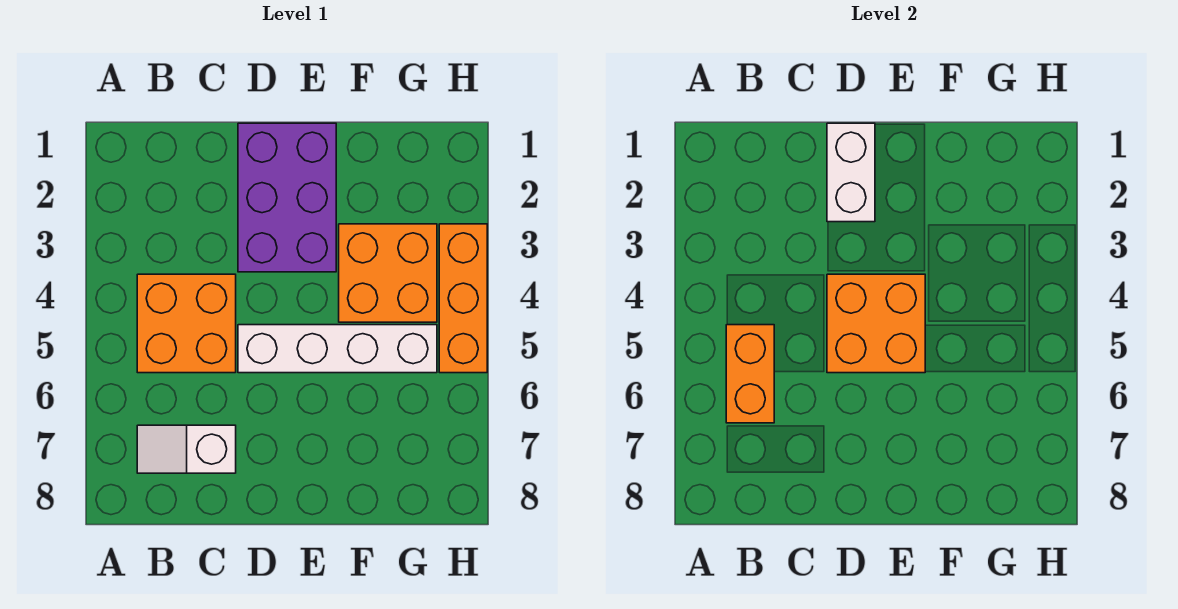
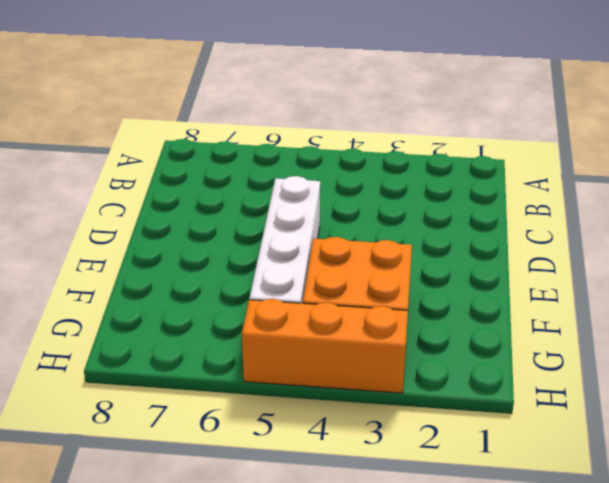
none -> orange brick B4:C5 level 1
none -> white slope B7:C7 level 1 top C

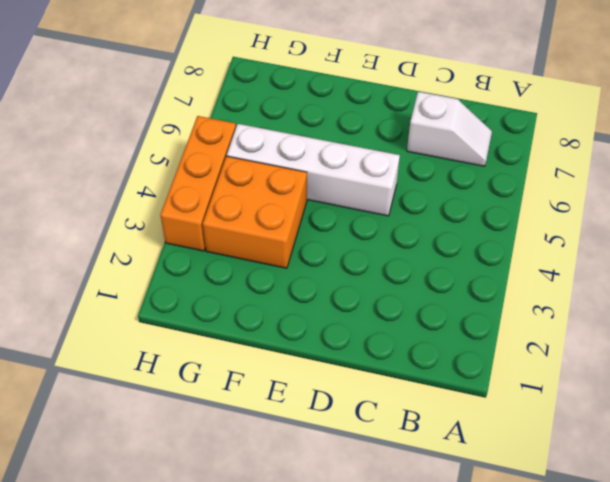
none -> orange brick B4:C5 level 1
none -> purple brick D1:E3 level 1

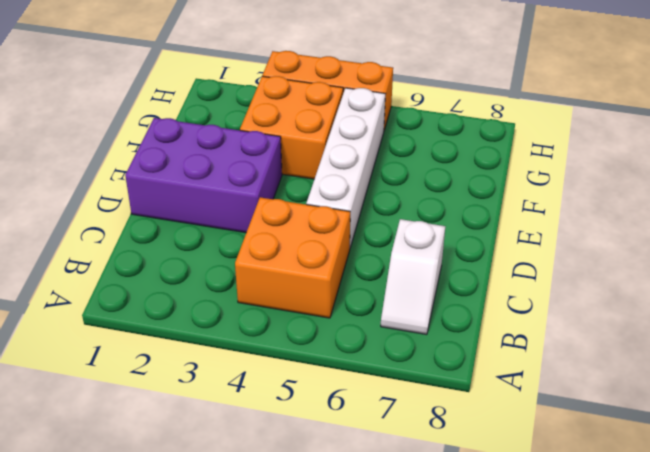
none -> orange brick B5:B6 level 2
none -> white brick D1:D2 level 2

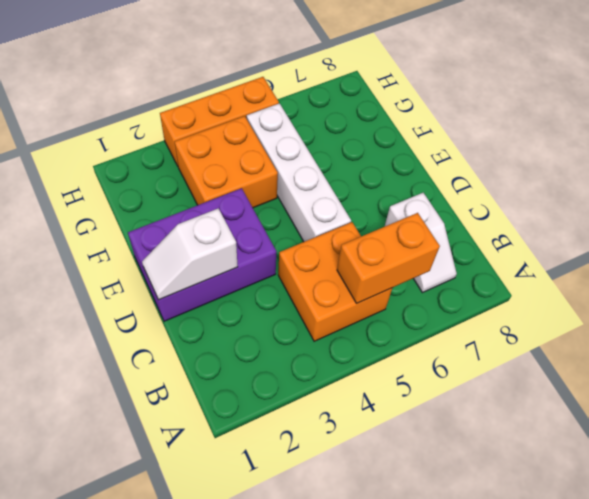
white slope D1:D2 level 2 top 2 -> white brick D1:D2 level 2
none -> orange brick D4:E5 level 2

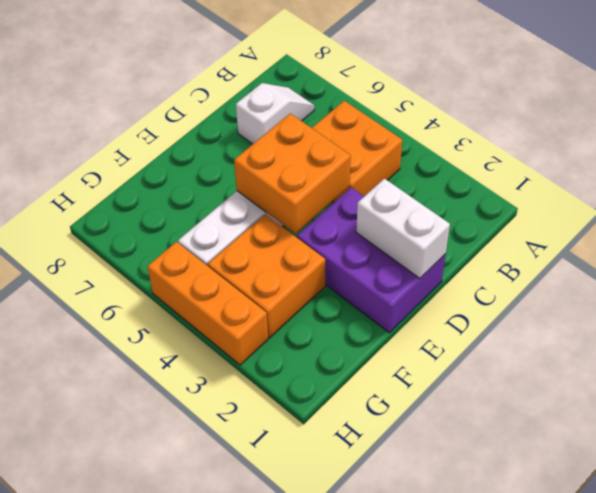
none -> orange brick B5:B6 level 2

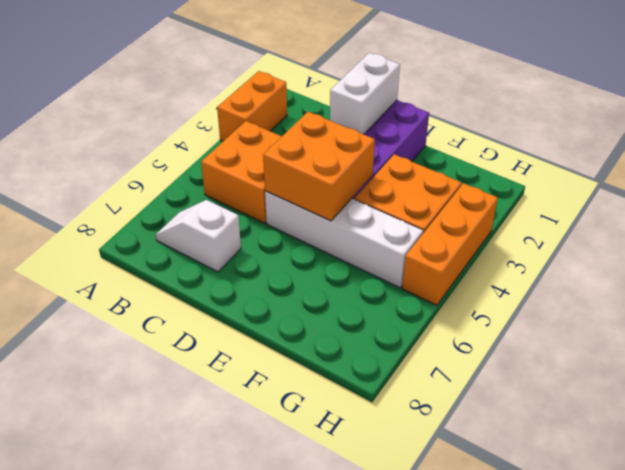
orange brick A2:A3 level 1 -> orange brick B5:B6 level 2

